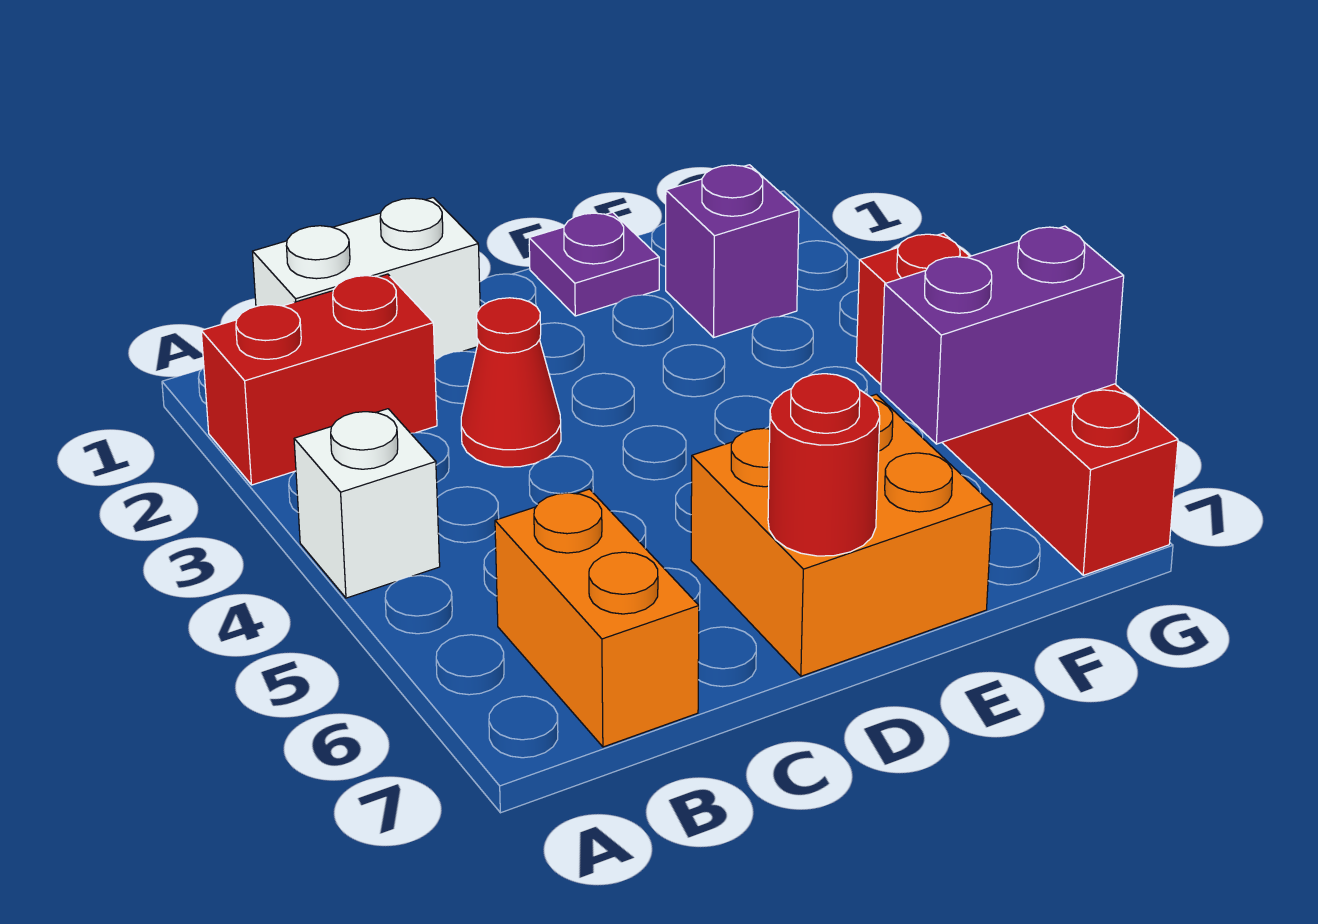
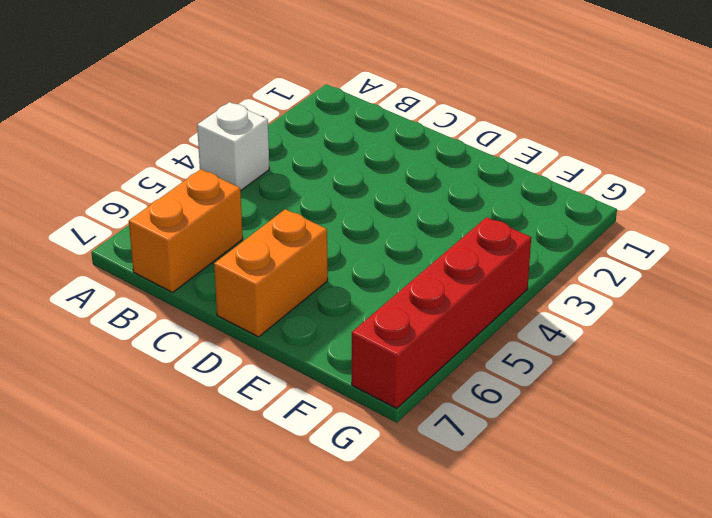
orange brick D6:D7 level 1 -> orange brick D6:E7 level 1
none -> red brick A2:B2 level 1
none -> white brick B1:C1 level 1

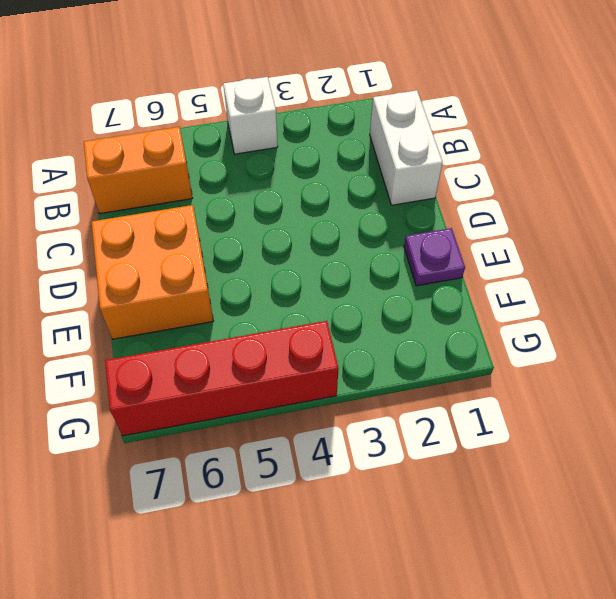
none -> red brick A2:B2 level 1
none -> red cone C3 level 1

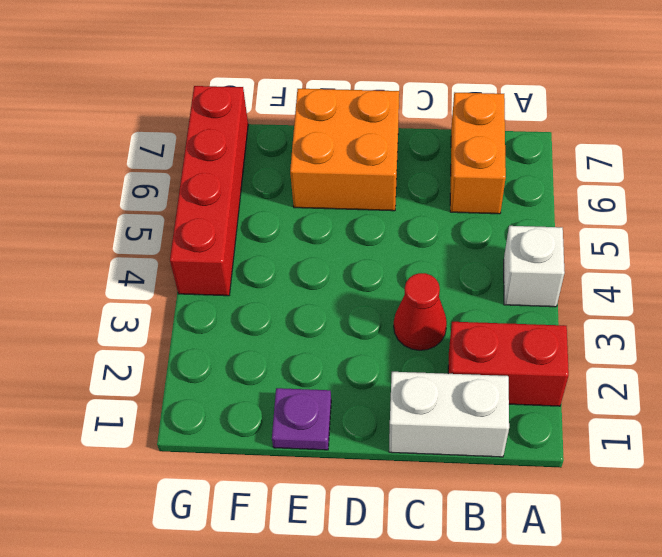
none -> purple brick F2 level 1
none -> red round brick D7 level 2

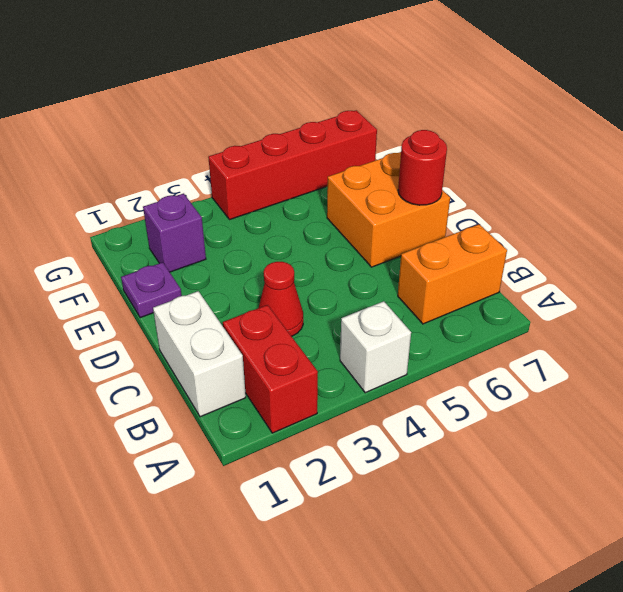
none -> purple brick F6:G6 level 2

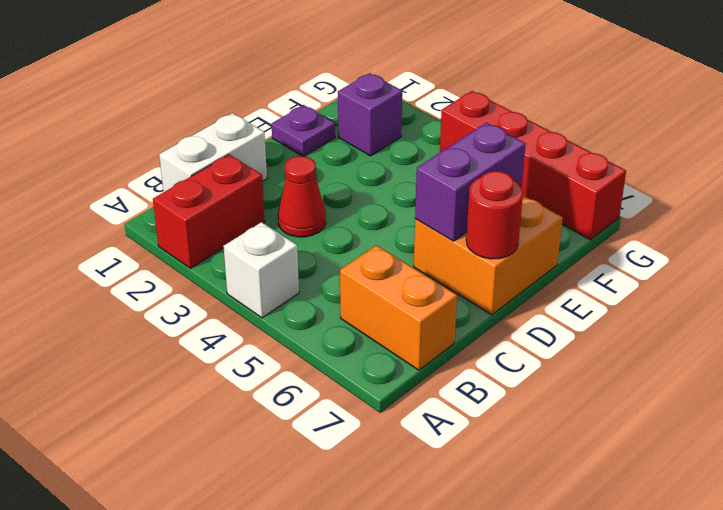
purple brick D6:E6 level 2 -> purple brick F6:G6 level 2

